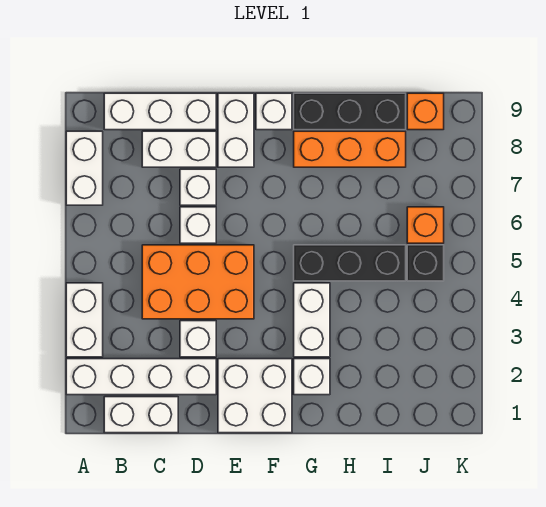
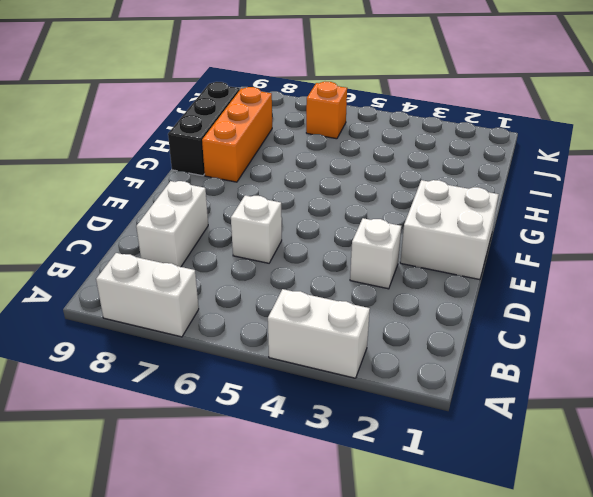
none -> white brick A2:D2 level 1
none -> white brick B1:C1 level 1
none -> white brick B9:D9 level 1

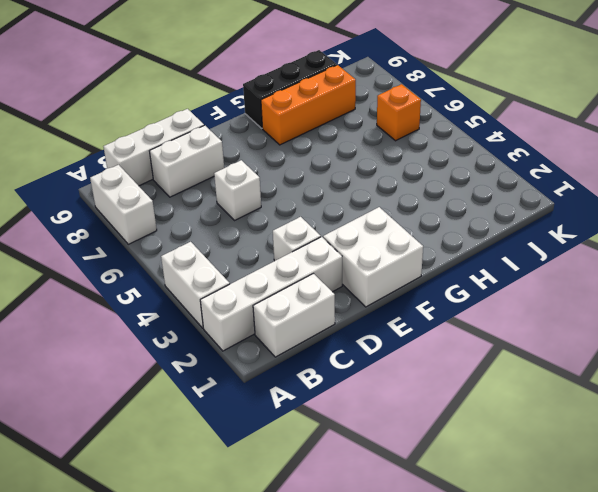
none -> orange brick C4:E5 level 1
none -> white brick D7 level 1
none -> white brick E8:E9 level 1

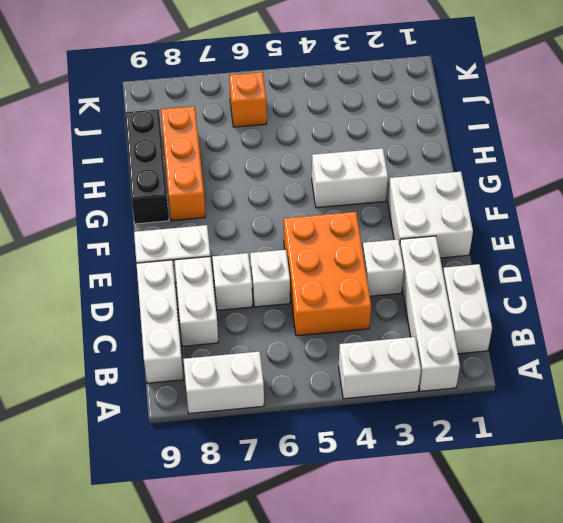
none -> white brick F9 level 1
none -> white brick G2 level 1
none -> black brick G5:I5 level 1

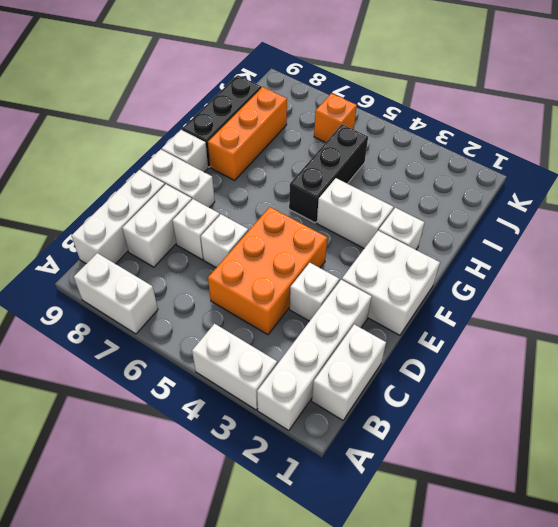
none -> black brick J5 level 1
none -> orange brick J9 level 1

